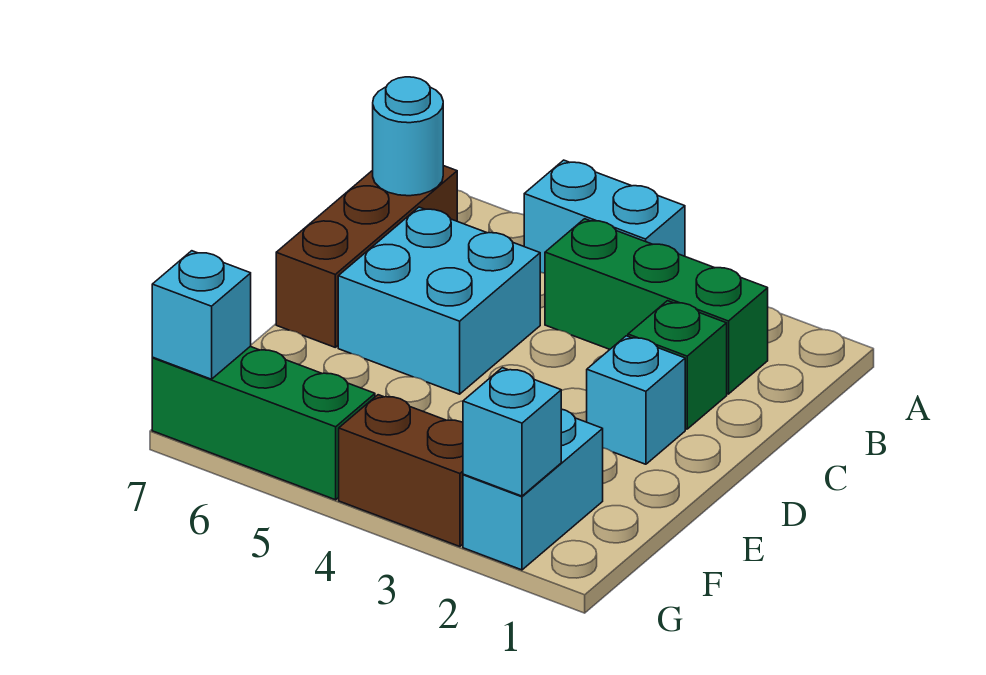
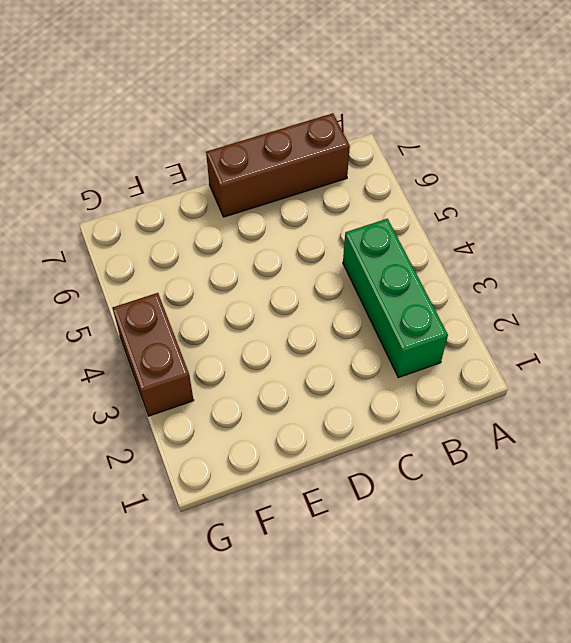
none -> cyan brick A4:A5 level 1
none -> green brick C2 level 1
none -> cyan brick C5:D6 level 1

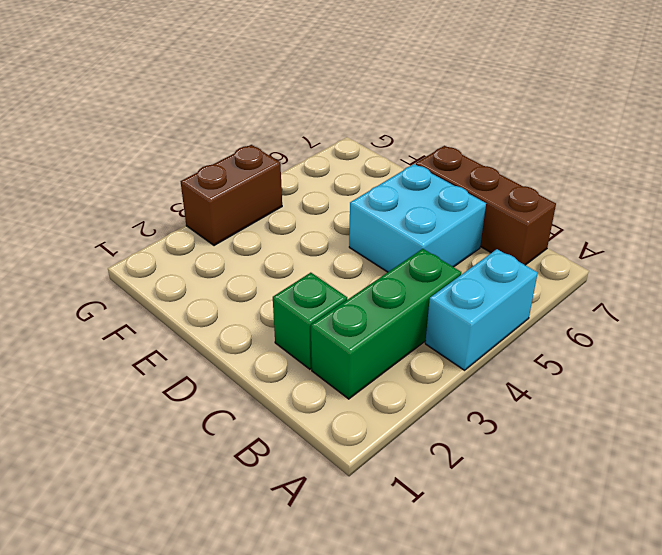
none -> cyan brick D2 level 1
none -> cyan brick F2:G2 level 1
none -> green brick G5:G7 level 1

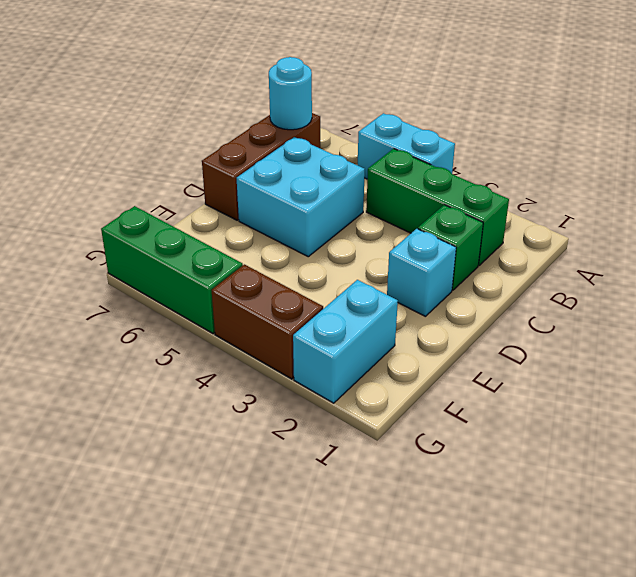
none -> cyan brick G2 level 2
none -> cyan brick G7 level 2

